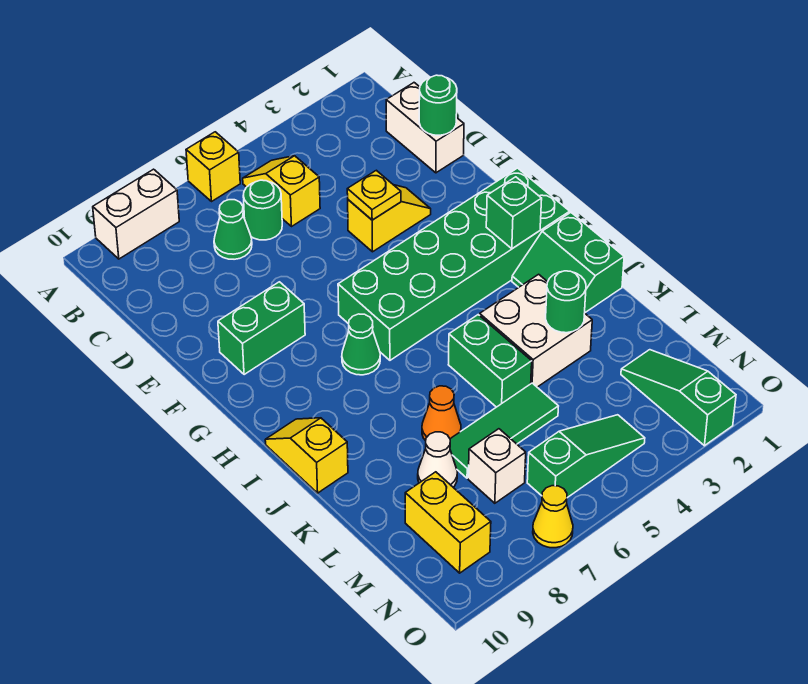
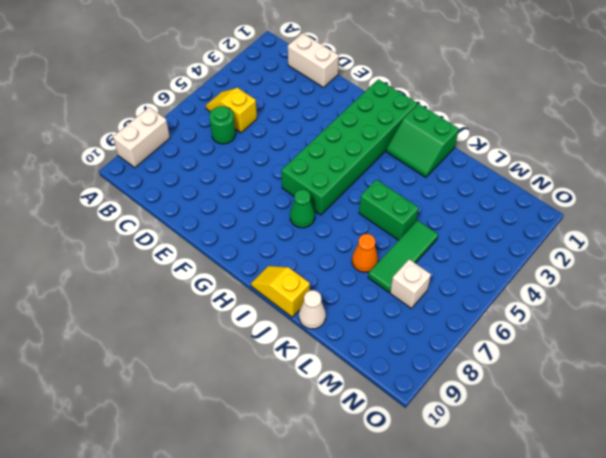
white cone K10 level 1 -> white cone L8 level 1
none -> yellow brick A6 level 1
none -> green cone C7 level 1
none -> yellow slope E3:E4 level 1 top 4

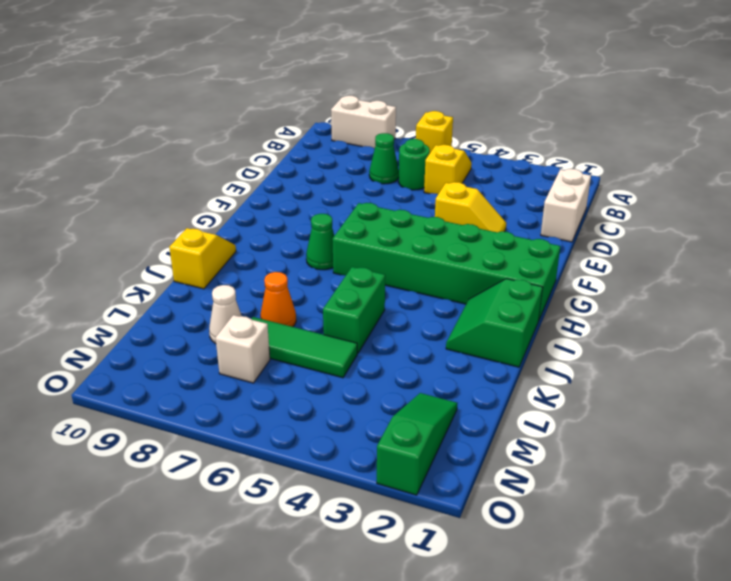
none -> green brick F8:F9 level 1
none -> white brick J3:K4 level 1
none -> yellow brick M9:N9 level 1

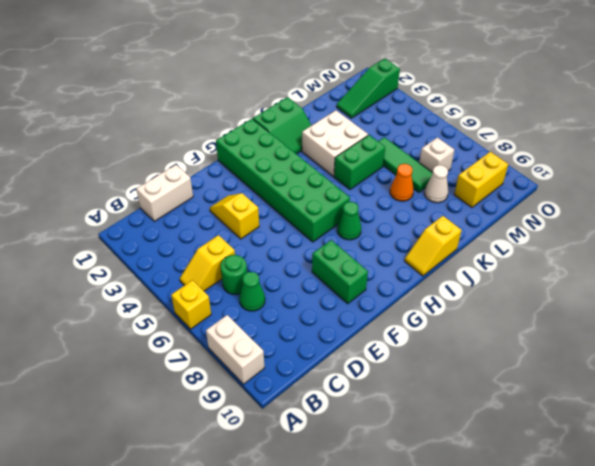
none -> green slope N4:N6 level 1 top 6
none -> yellow cone O7 level 1
none -> green round brick D1 level 2

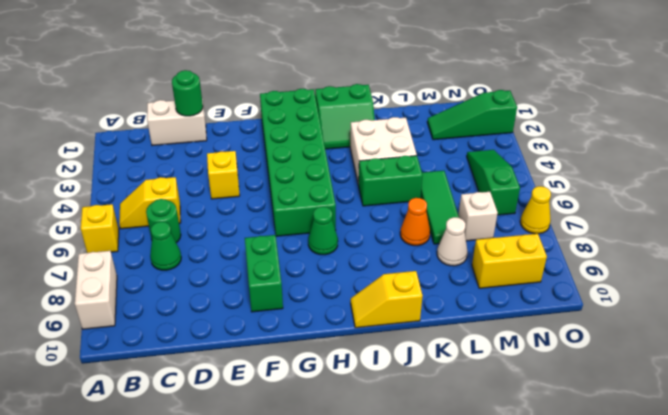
none -> yellow plate E4 level 2
none -> green brick H2 level 2
none -> green round brick K3 level 2

